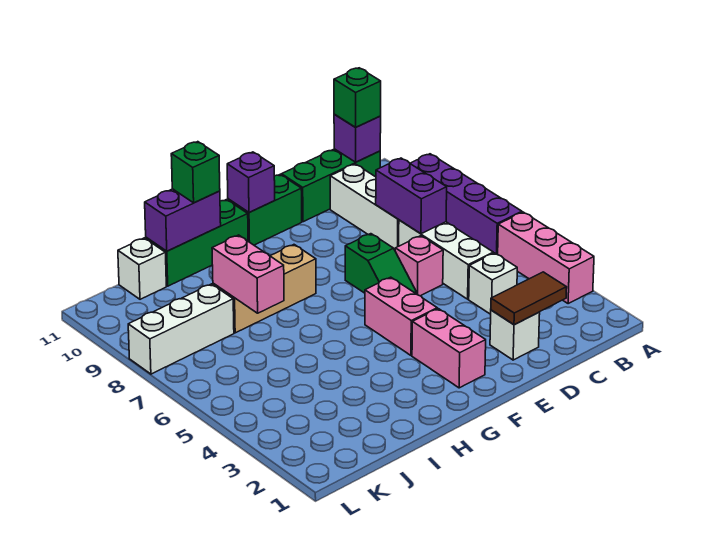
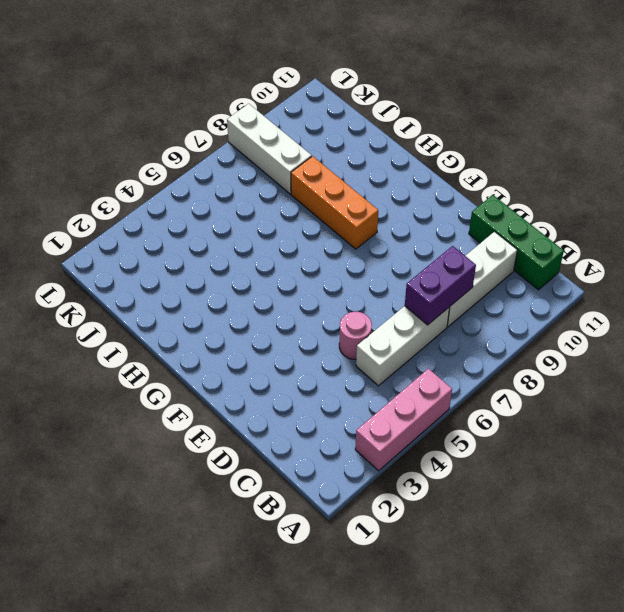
pink round brick D5 level 1 -> none
orange brick G8:I8 level 1 -> tan brick G8:I8 level 1
none -> purple brick A6:A9 level 1
none -> white brick C4 level 1
none -> white brick D2 level 1

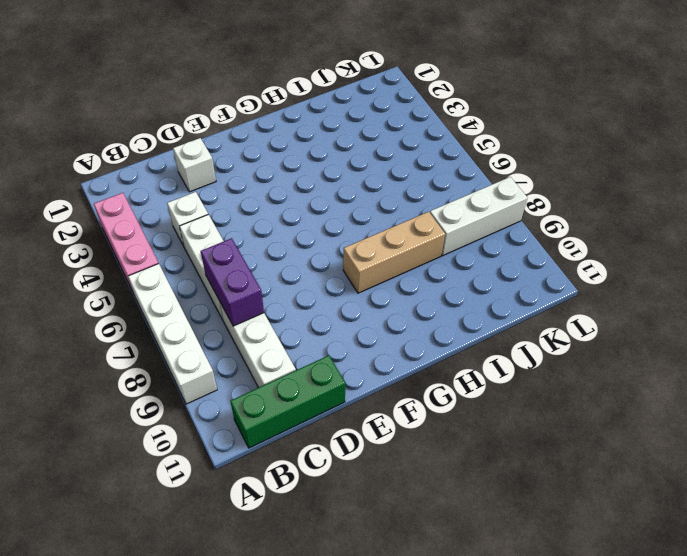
white brick A6:A9 level 1 -> purple brick A6:A9 level 1
none -> pink brick D6 level 1
none -> green slope E6:E7 level 1 top 7
none -> green brick E11:F11 level 1

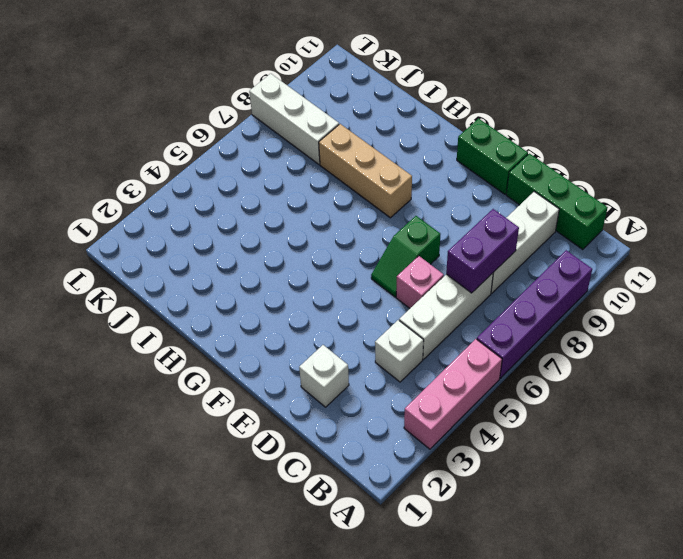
none -> pink brick F2:F3 level 1
none -> pink brick F4:F5 level 1
none -> green brick G11:I11 level 1

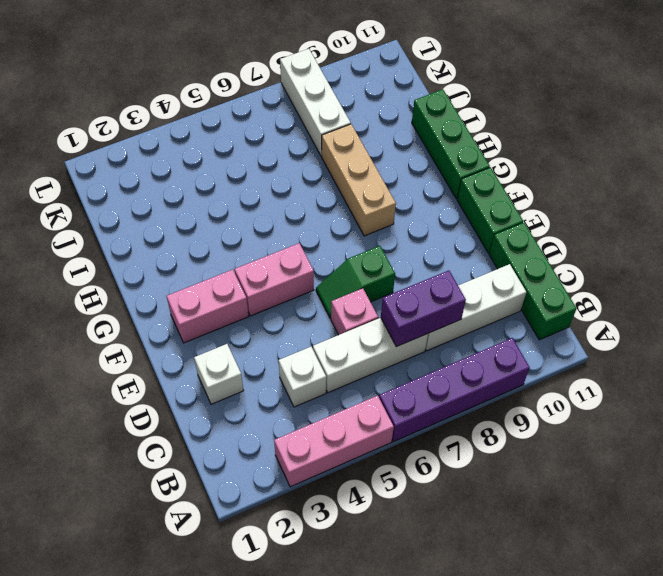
none -> white brick J11 level 1
none -> purple brick B11 level 2
none -> brown tile C2:D2 level 2

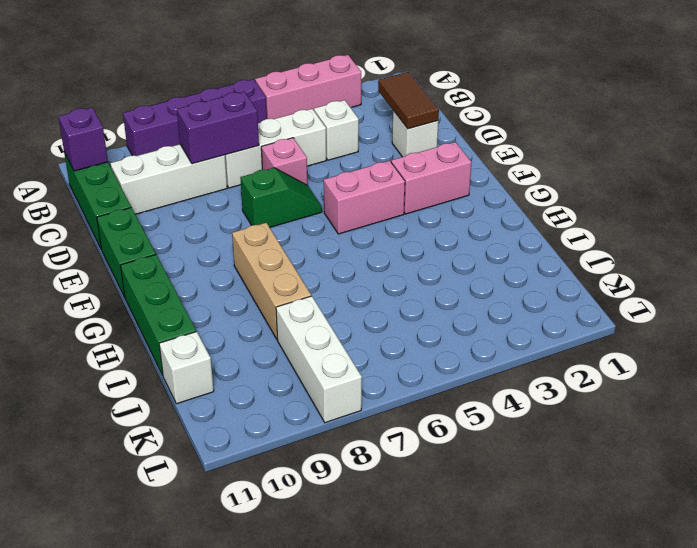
none -> purple brick F11 level 2
none -> purple brick H11:I11 level 2
none -> pink brick I7:I8 level 2

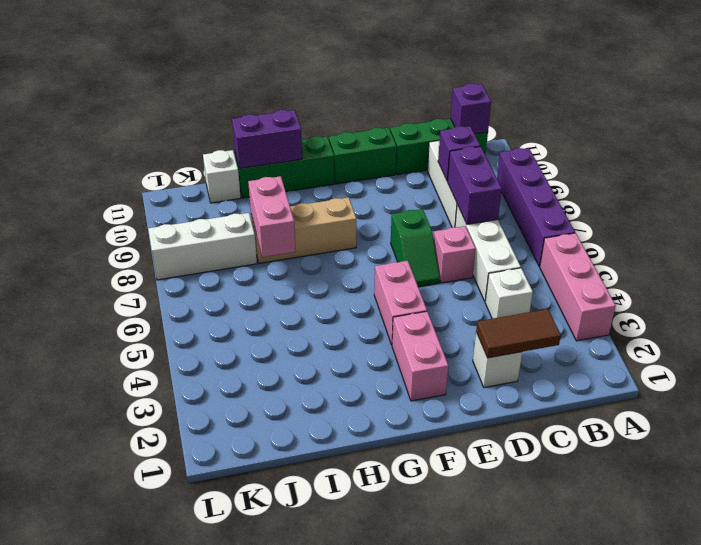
purple brick C9 level 2 -> purple brick F11 level 2
none -> green brick B11 level 3
none -> green brick H11 level 3

